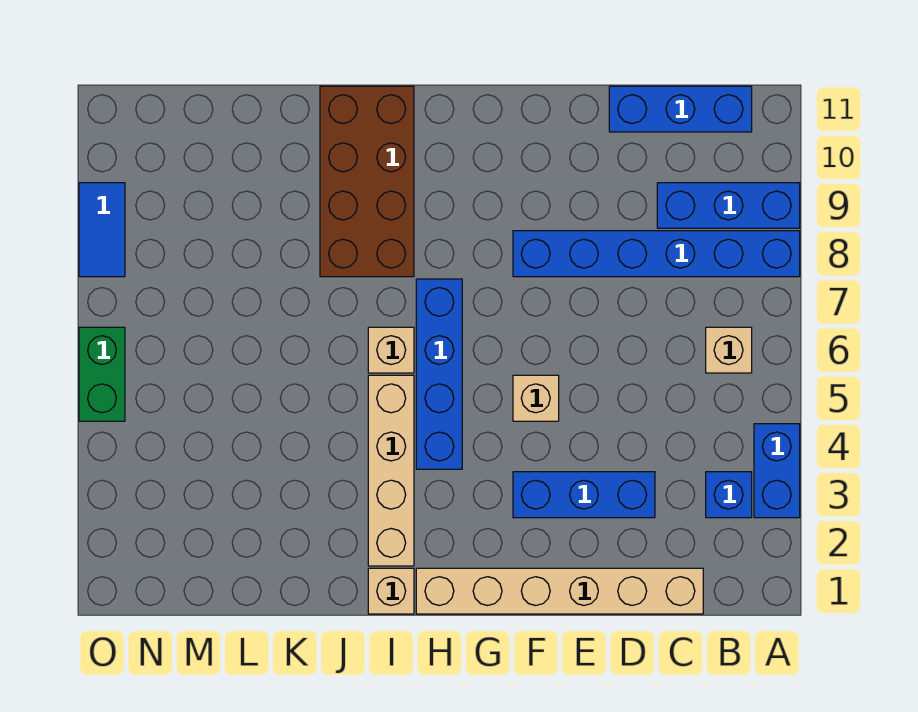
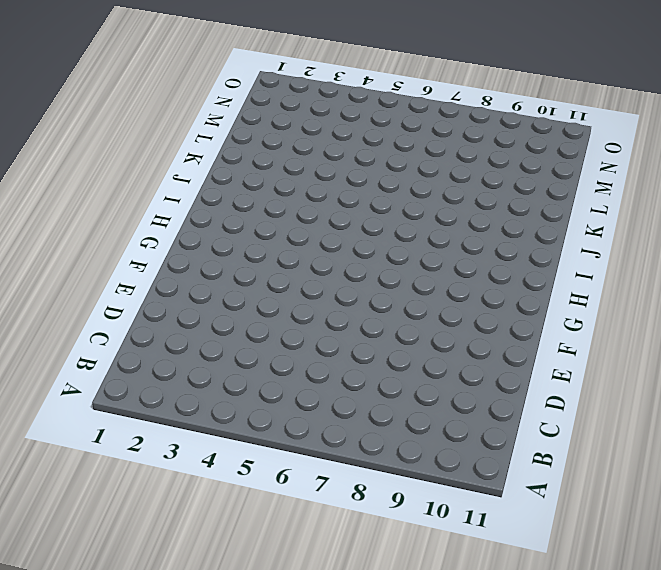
none -> blue brick A3:A4 level 1
none -> blue brick A8:F8 level 1
none -> blue brick A9:C9 level 1

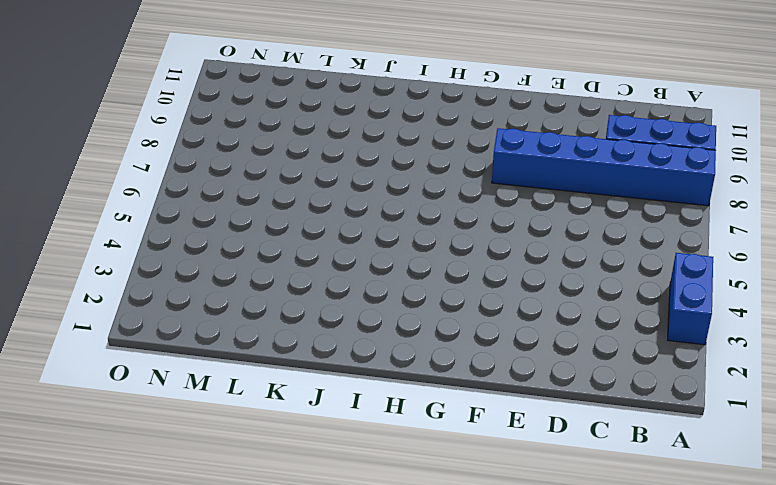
none -> blue brick B3 level 1
none -> tan brick B6 level 1
none -> blue brick B11:D11 level 1

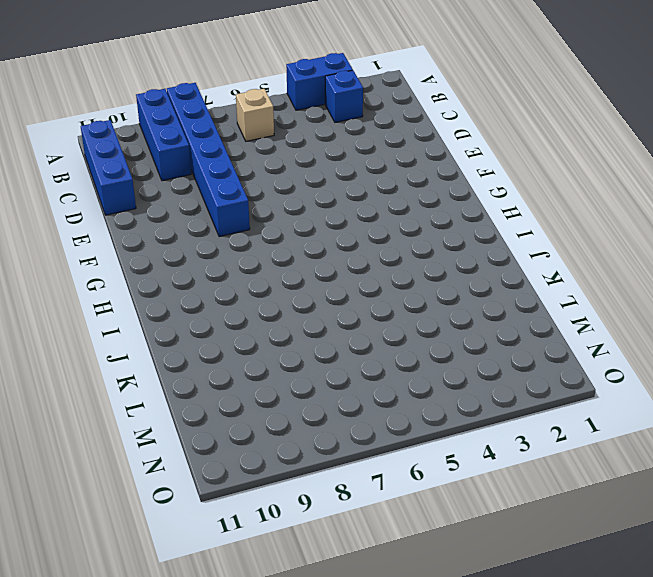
none -> tan brick C1:H1 level 1
none -> blue brick D3:F3 level 1
none -> tan brick F5 level 1

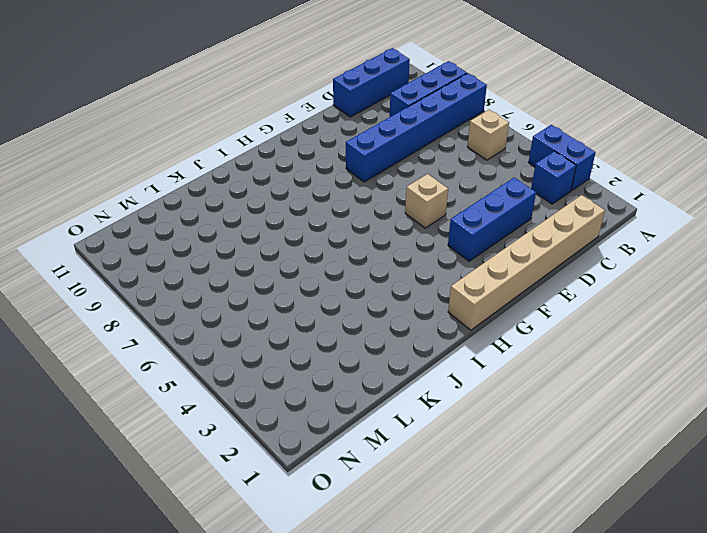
none -> blue brick H4:H7 level 1
none -> tan brick I1 level 1
none -> tan brick I2:I5 level 1

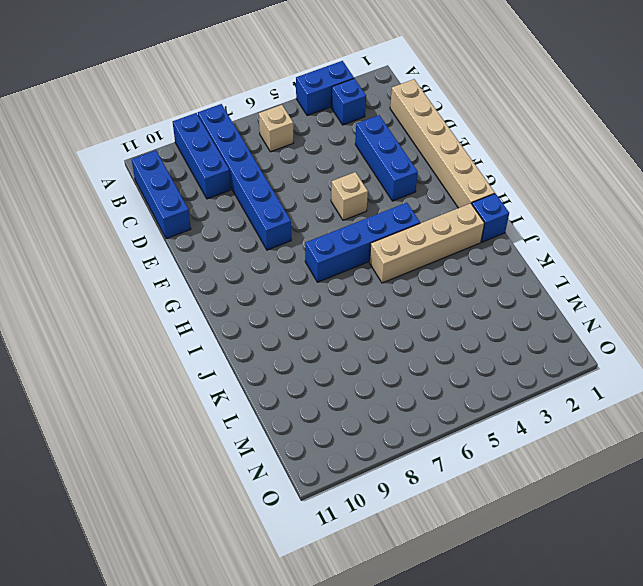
blue brick I1 level 1 -> tan brick I1 level 1
none -> tan brick I6 level 1
none -> brown brick I8:J11 level 1
none -> green brick O5:O6 level 1

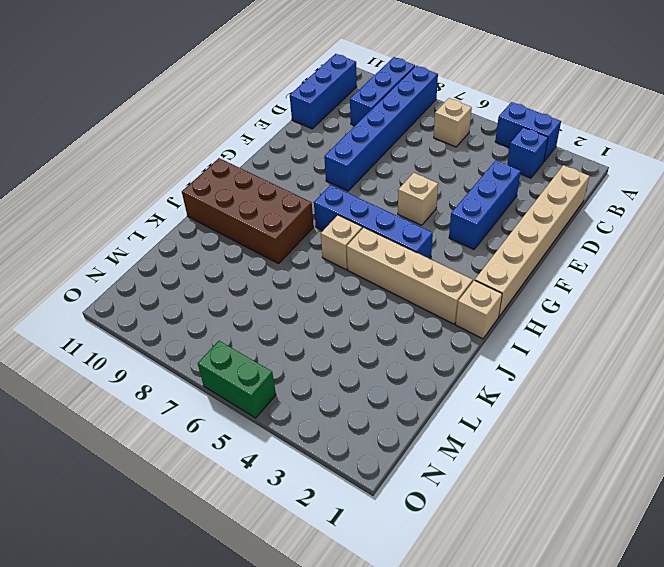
none -> blue tile O8:O9 level 1

